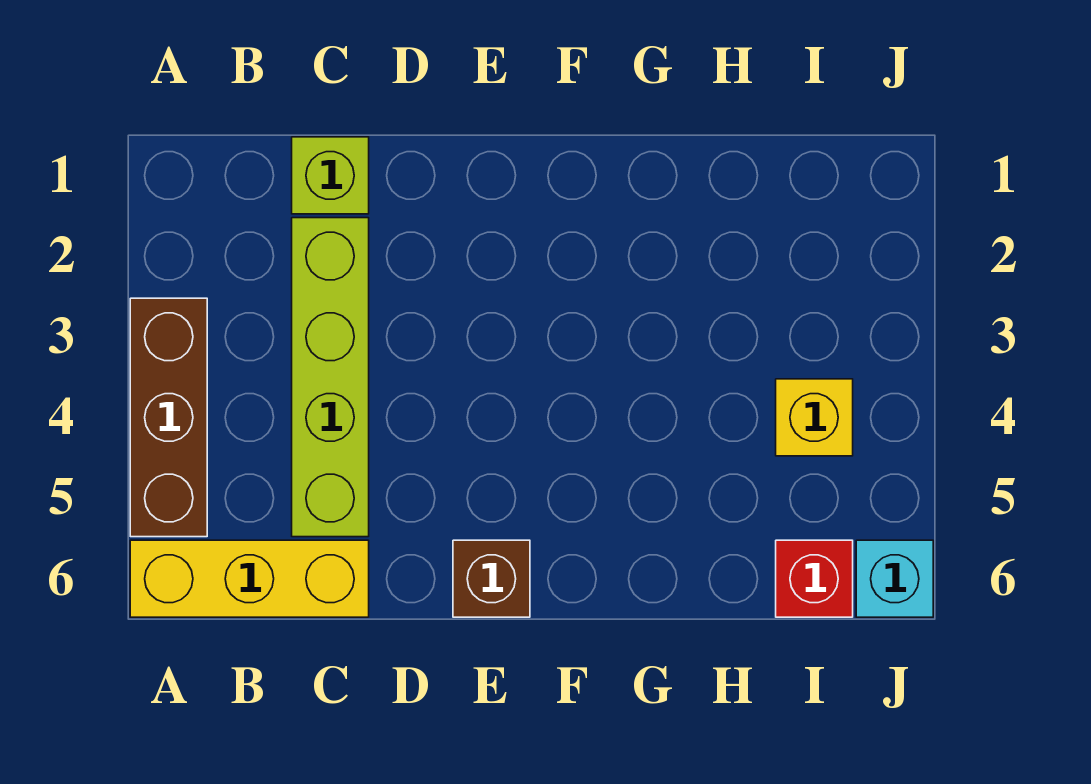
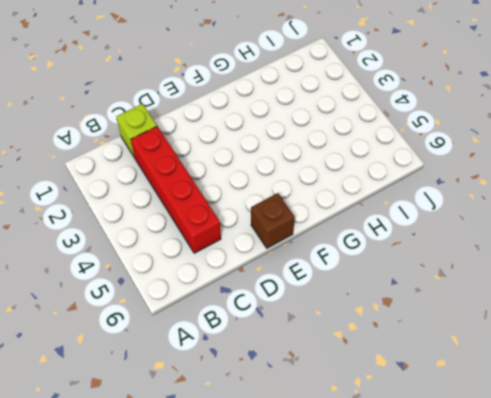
red brick C2:C5 level 1 -> lime brick C2:C5 level 1
none -> brown brick A3:A5 level 1
none -> yellow brick A6:C6 level 1

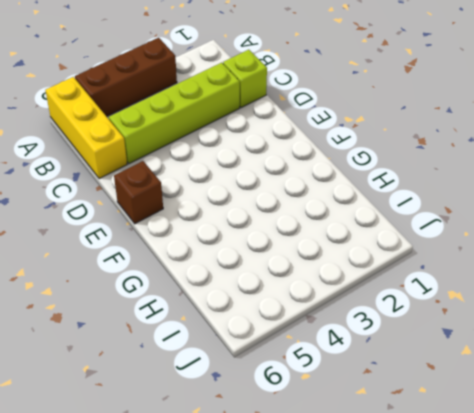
none -> yellow brick I4 level 1
none -> red brick I6 level 1

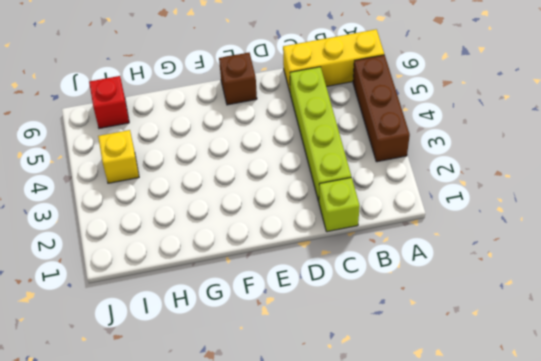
none -> cyan brick J6 level 1

